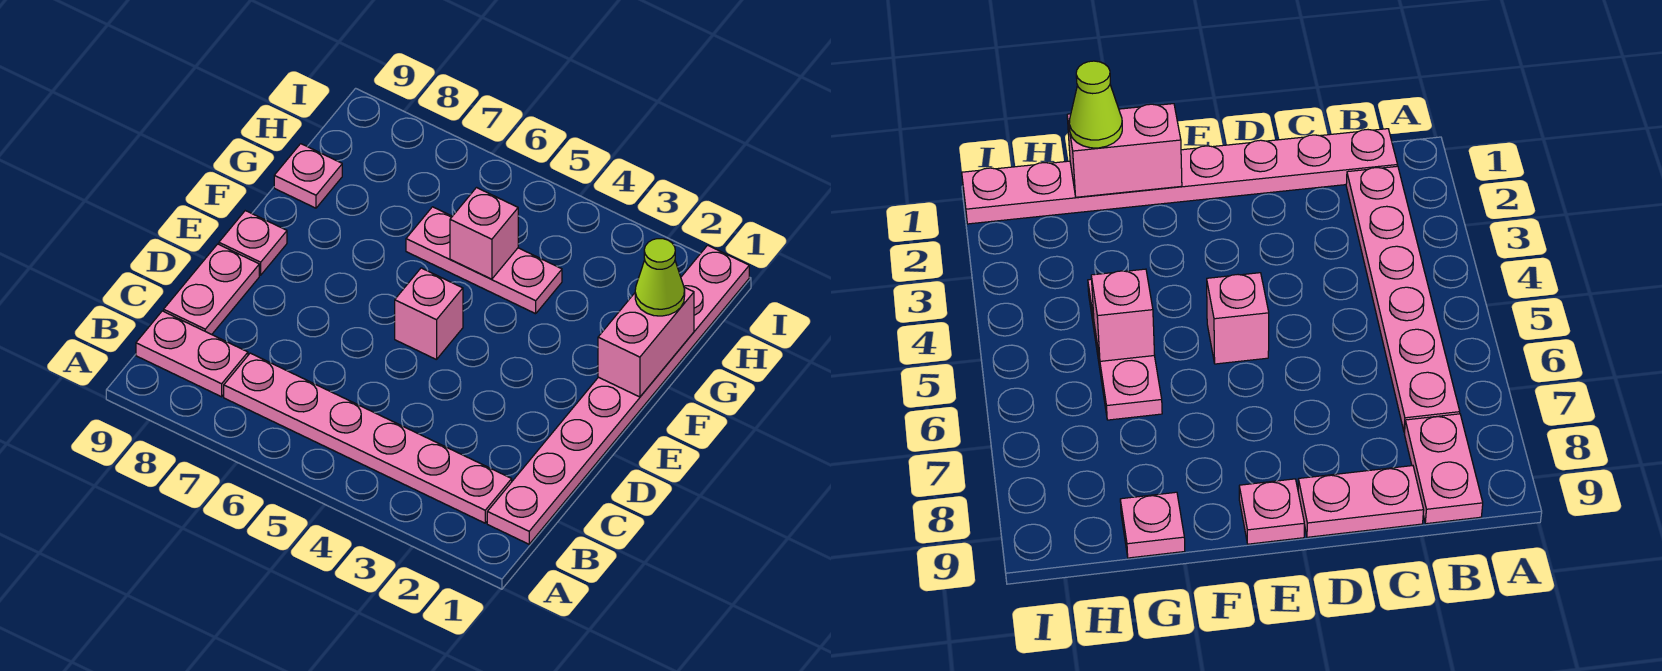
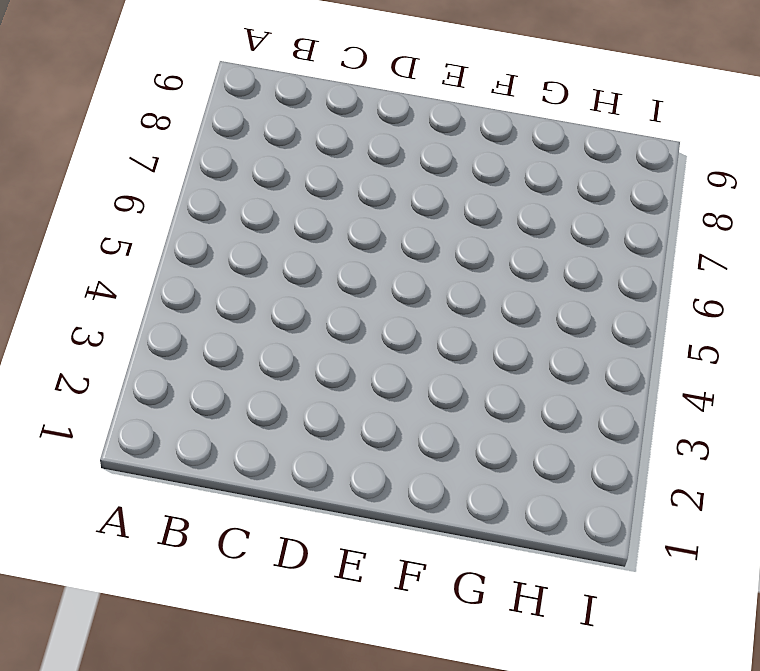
none -> pink plate B1:I1 level 1
none -> pink plate B2:B7 level 1

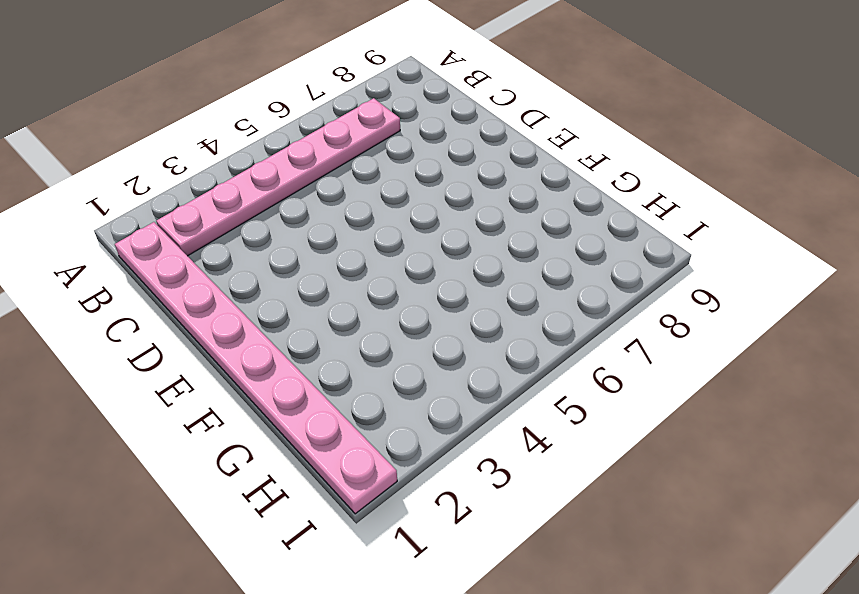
none -> pink plate B8:B9 level 1
none -> pink plate C9:D9 level 1

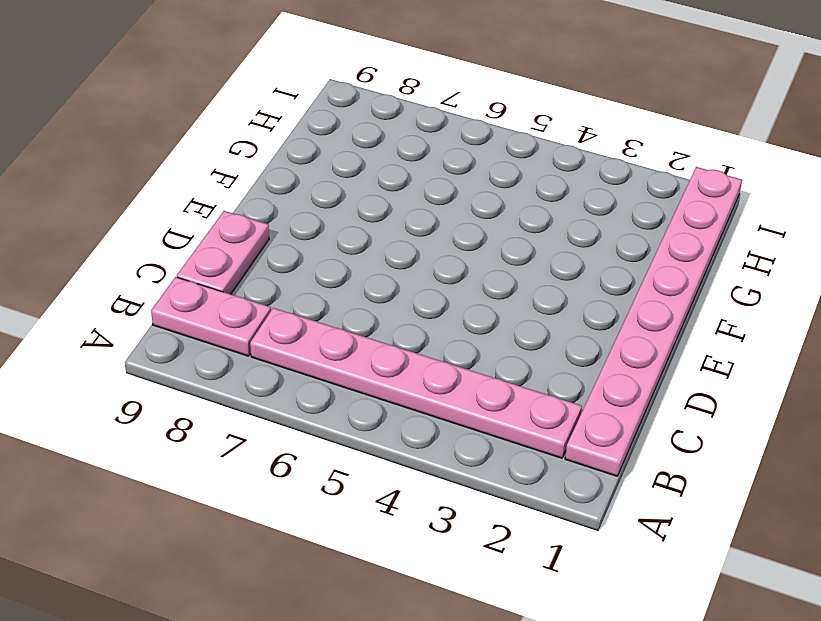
none -> pink brick E5 level 1
none -> pink plate E9 level 1

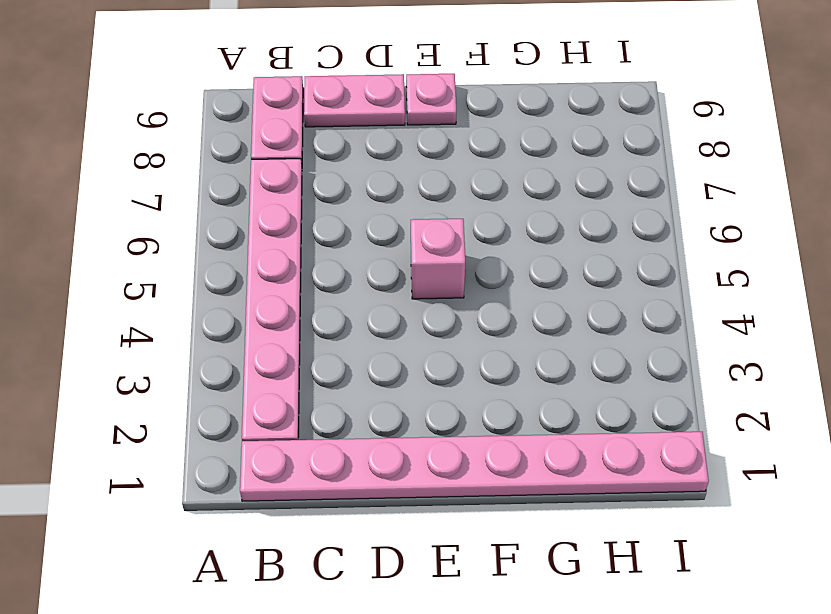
none -> pink plate G4:G6 level 1
none -> pink plate G9 level 1

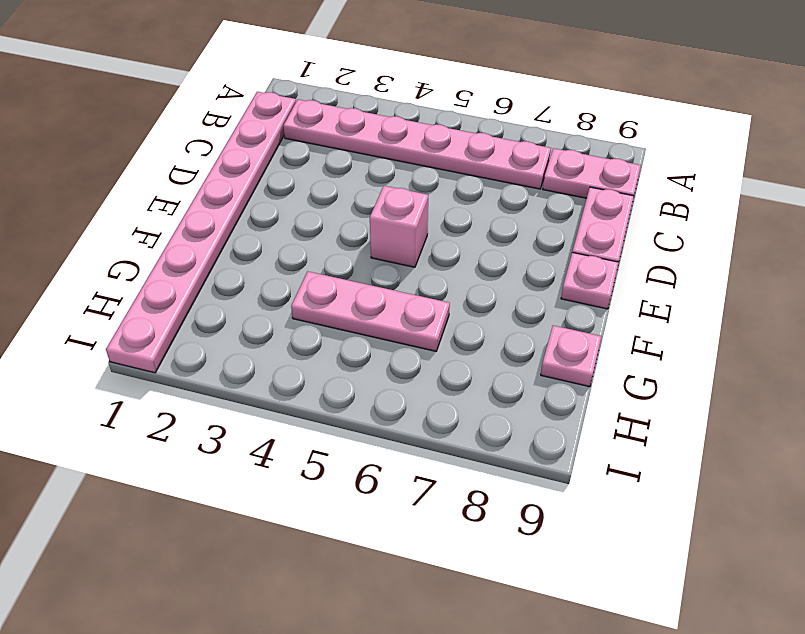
none -> pink brick F1:G1 level 2
none -> pink brick G5 level 2

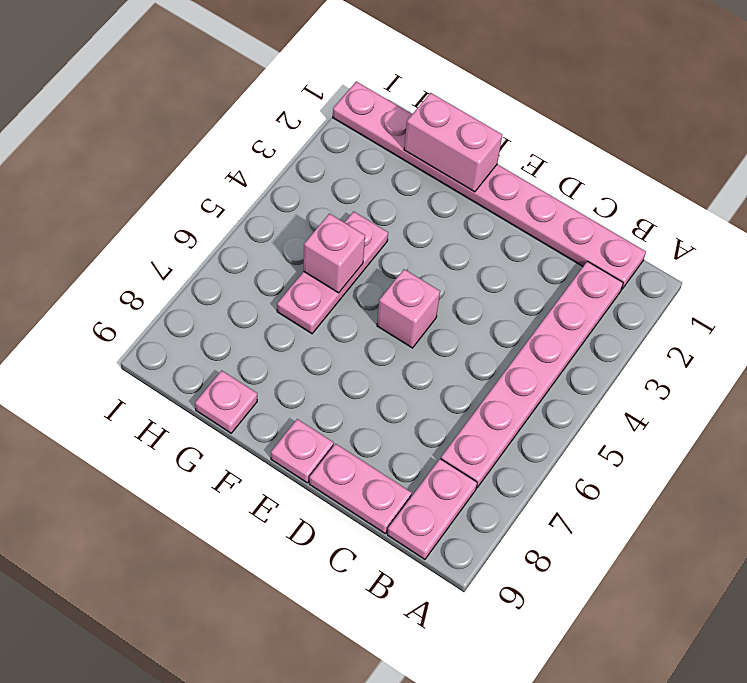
none -> lime cone G1 level 3

